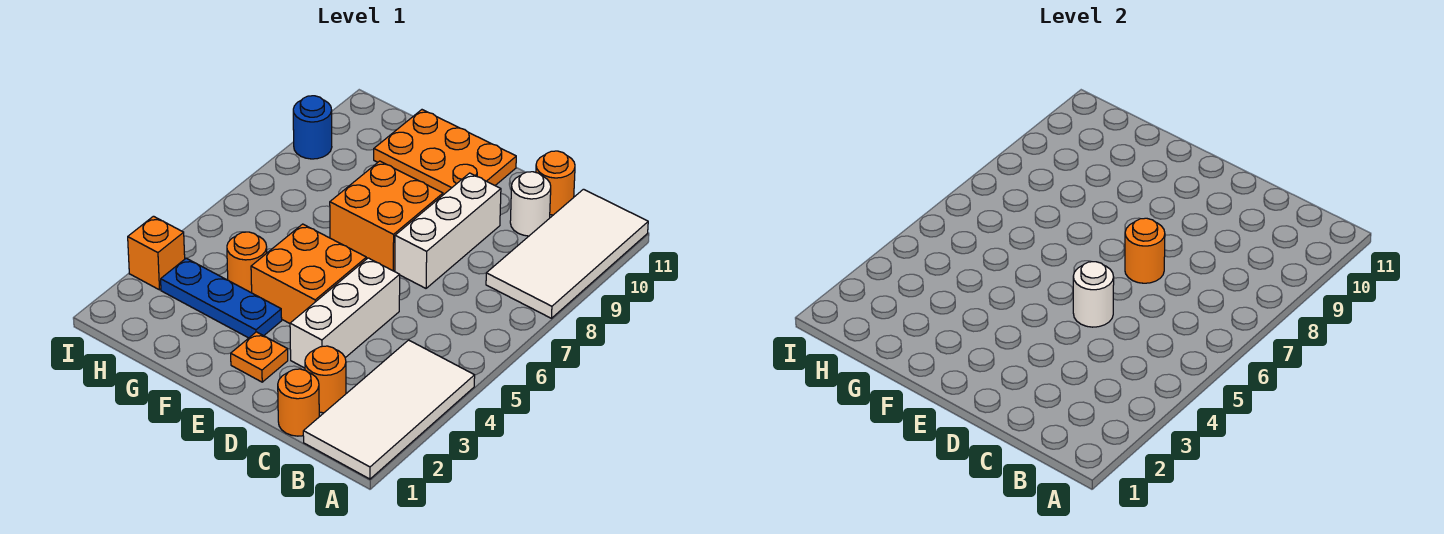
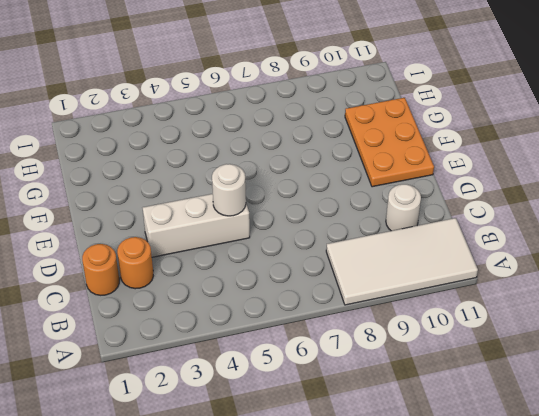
none -> white tile A1:B4 level 1
none -> orange round brick C11 level 1
none -> white brick D7:D9 level 1

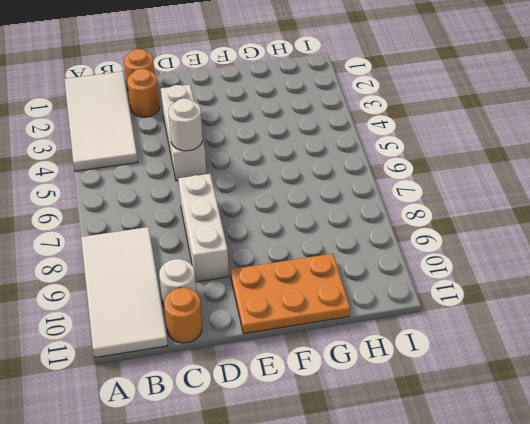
none -> orange plate E2 level 1
none -> orange brick E4:F5 level 1
none -> orange brick E7:F8 level 1

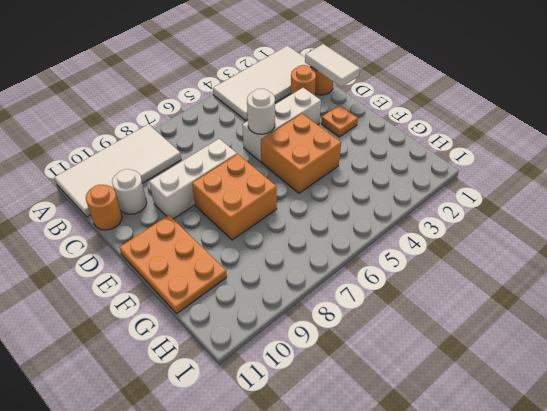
white tile C1:D1 level 2 -> none
none -> blue plate F3:H3 level 1
none -> orange round brick G4 level 1
none -> orange brick I3 level 1

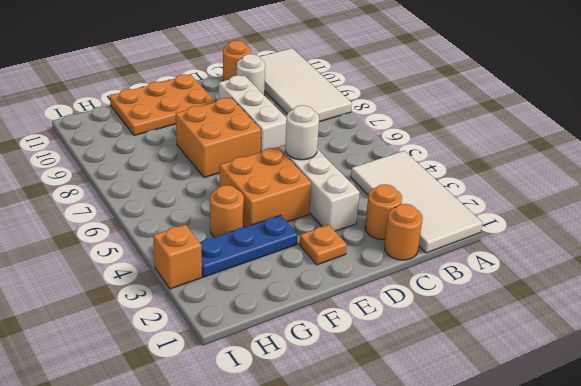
none -> blue round brick I9 level 1
none -> orange round brick D7 level 2

